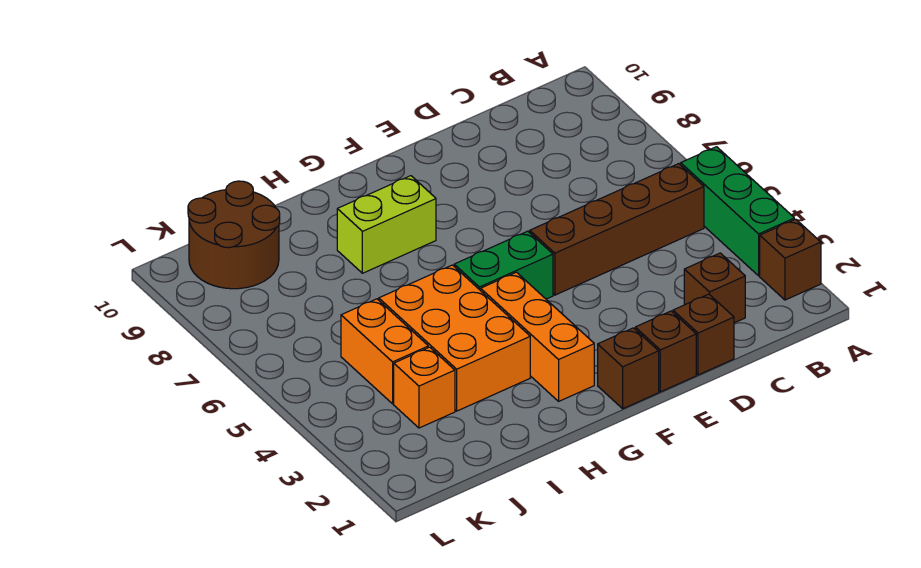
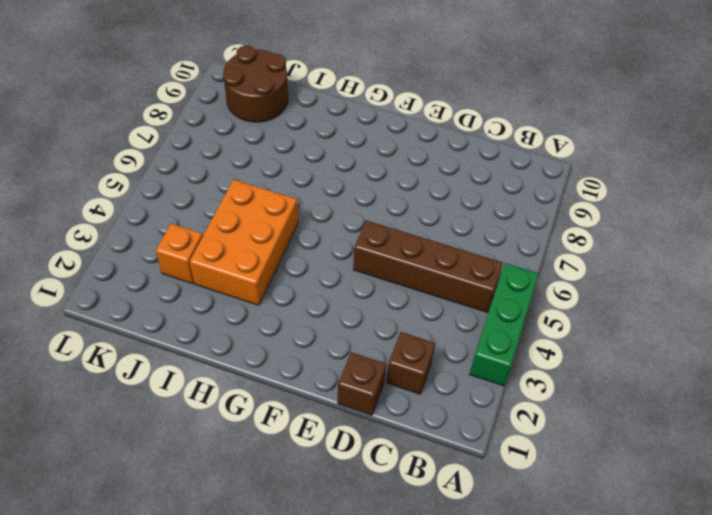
none -> brown brick A2 level 1
none -> brown brick E1 level 1
none -> brown brick F1 level 1

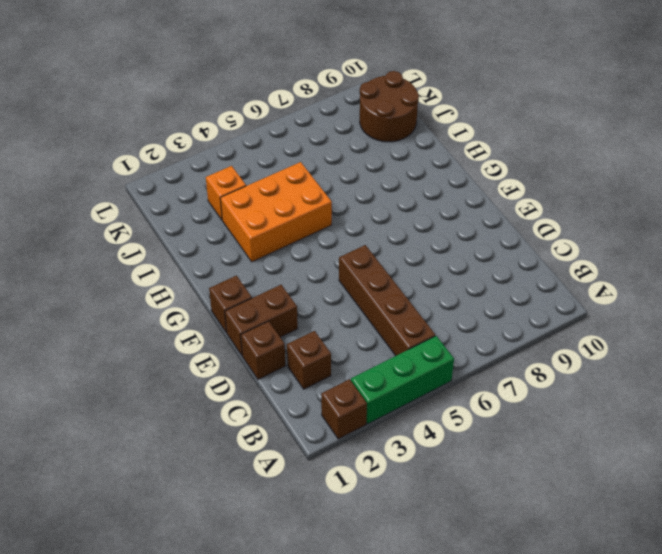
brown brick E1:E2 level 1 -> brown brick E1 level 1
none -> green brick F5:G5 level 1
none -> orange brick G2:G4 level 1
none -> lime brick G8:H8 level 1

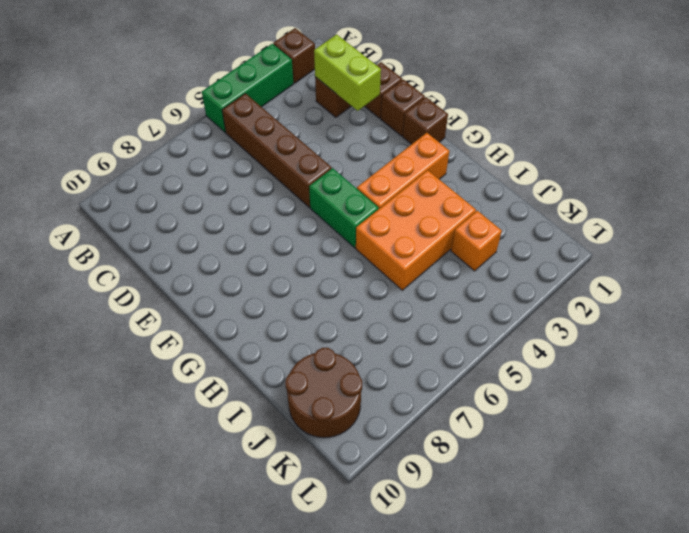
lime brick C2:D2 level 2 -> lime brick G8:H8 level 1
none -> orange brick J4:J5 level 1

